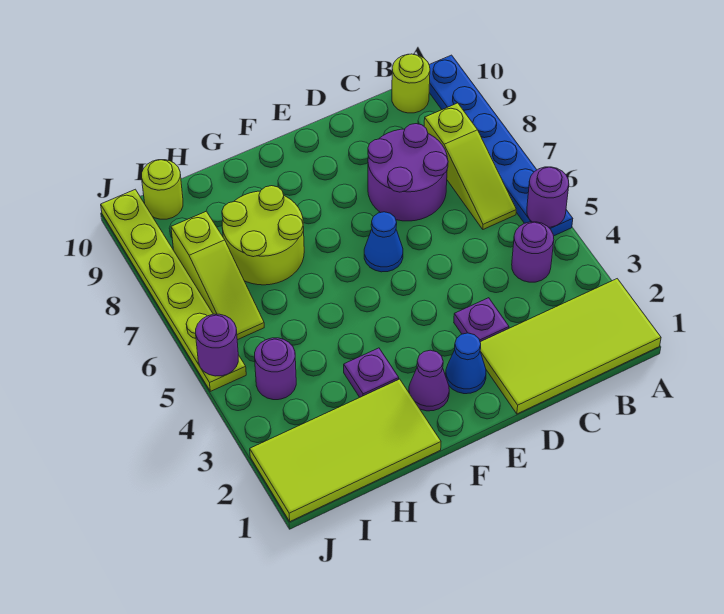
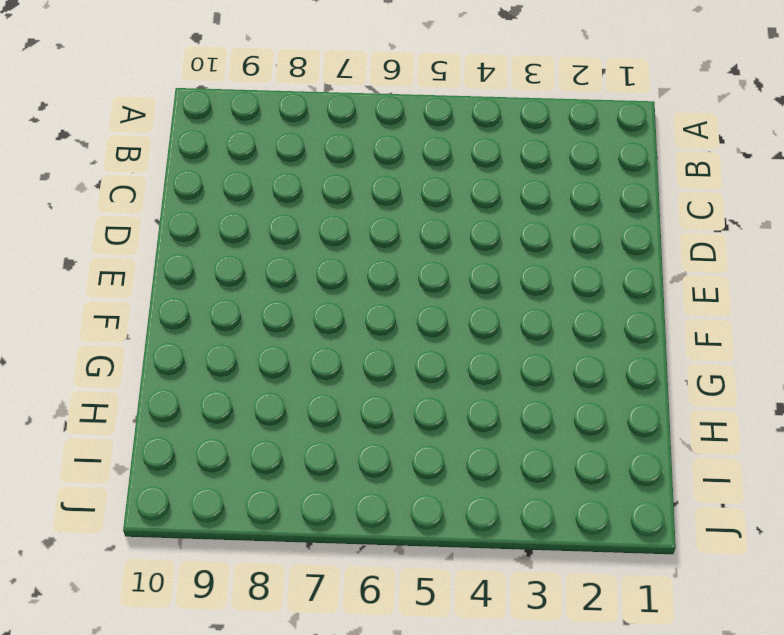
none -> lime tile A1:D2 level 1
none -> blue plate A5:A10 level 1
none -> purple round brick B4 level 1

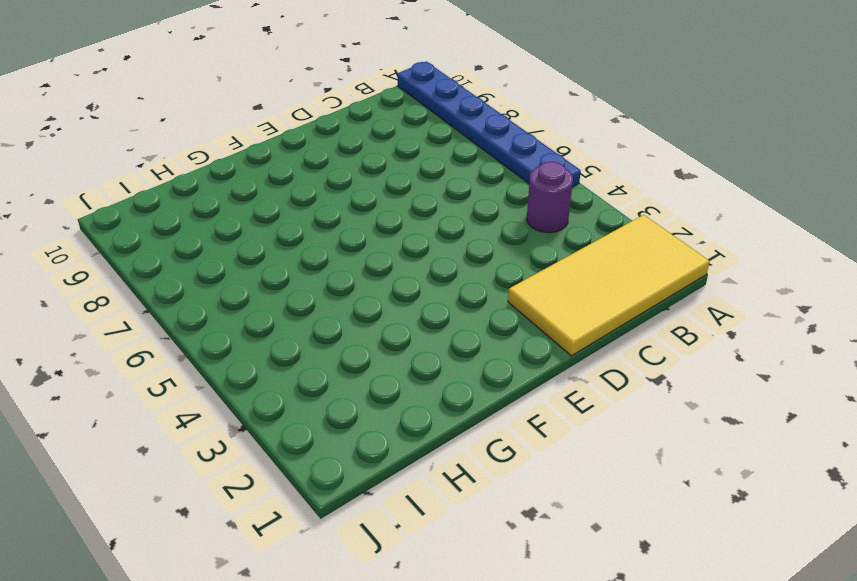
yellow tile A1:D2 level 1 -> lime tile A1:D2 level 1
none -> lime slope B6:B8 level 1 top 8
none -> lime round brick B10 level 1
none -> purple round brick C7:D8 level 1

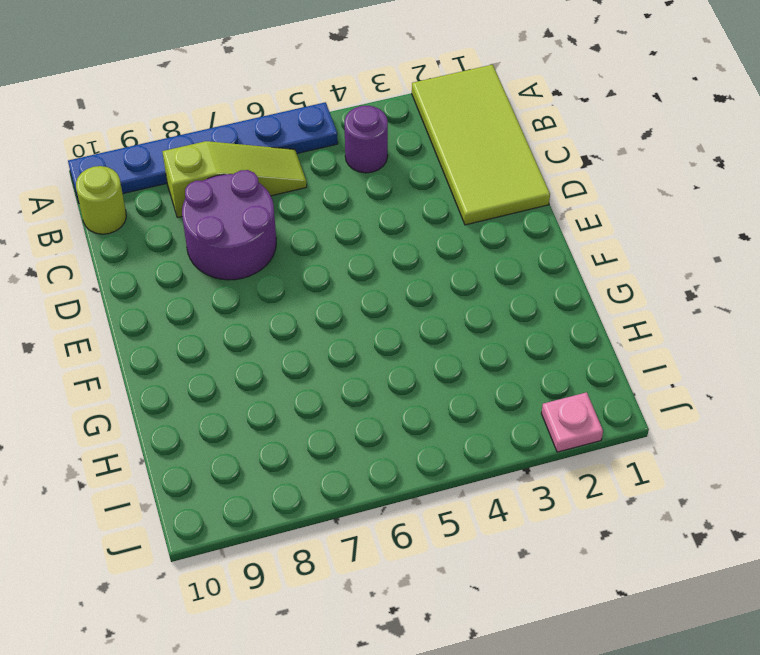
pink plate J2 level 1 -> lime tile G1:J2 level 1
none -> purple plate D3 level 1
none -> blue cone E2 level 1
none -> blue cone E6 level 1

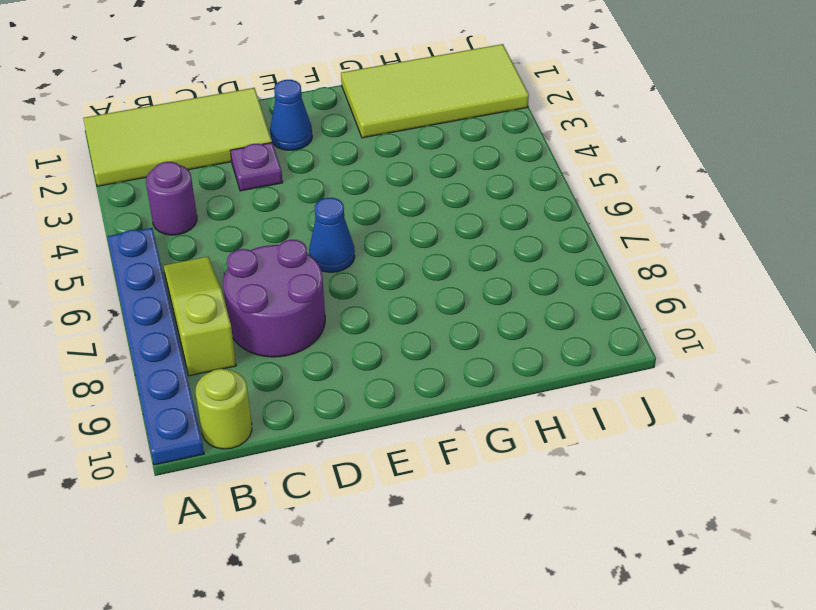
none -> purple cone F2 level 1
none -> purple plate G3 level 1
none -> lime round brick G7:H8 level 1

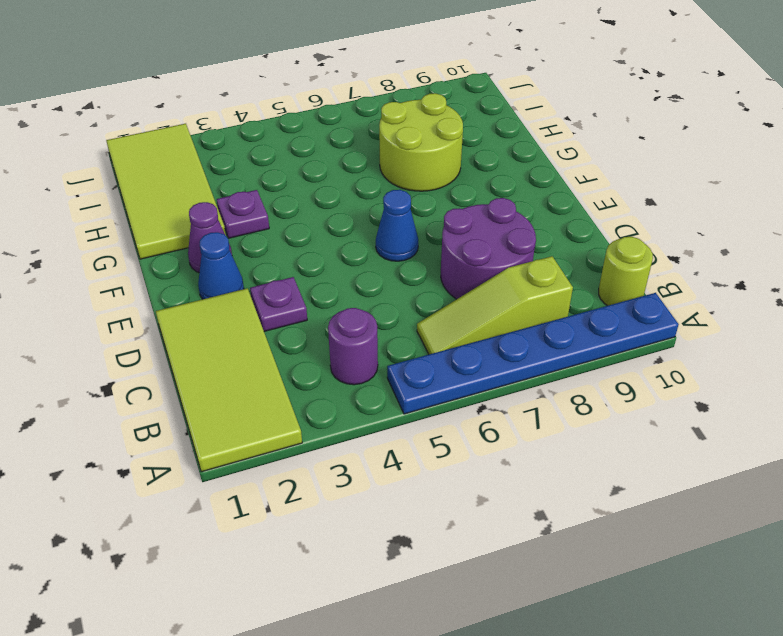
none -> purple round brick I4 level 1
none -> lime slope I6:I8 level 1 top 8
none -> lime round brick I10 level 1

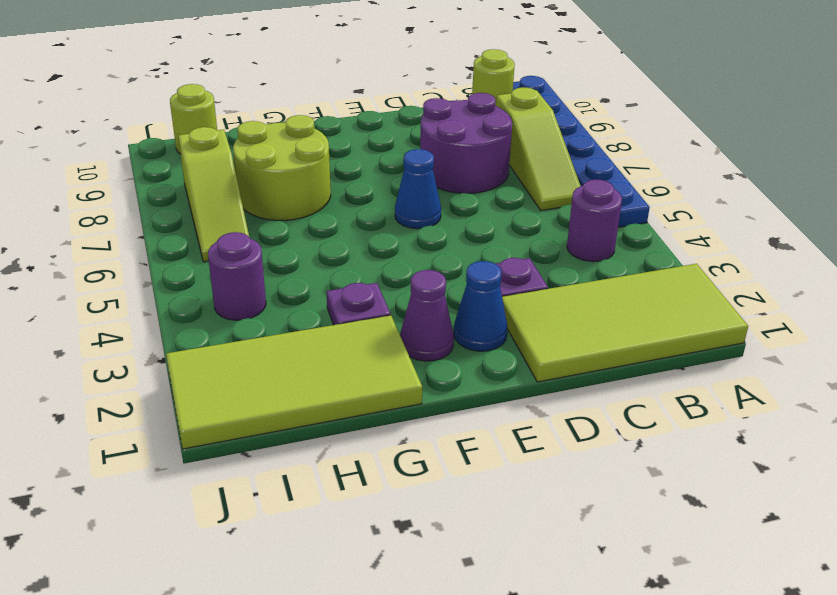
none -> lime plate J5:J10 level 1
none -> purple round brick A5 level 2
none -> purple round brick J5 level 2

